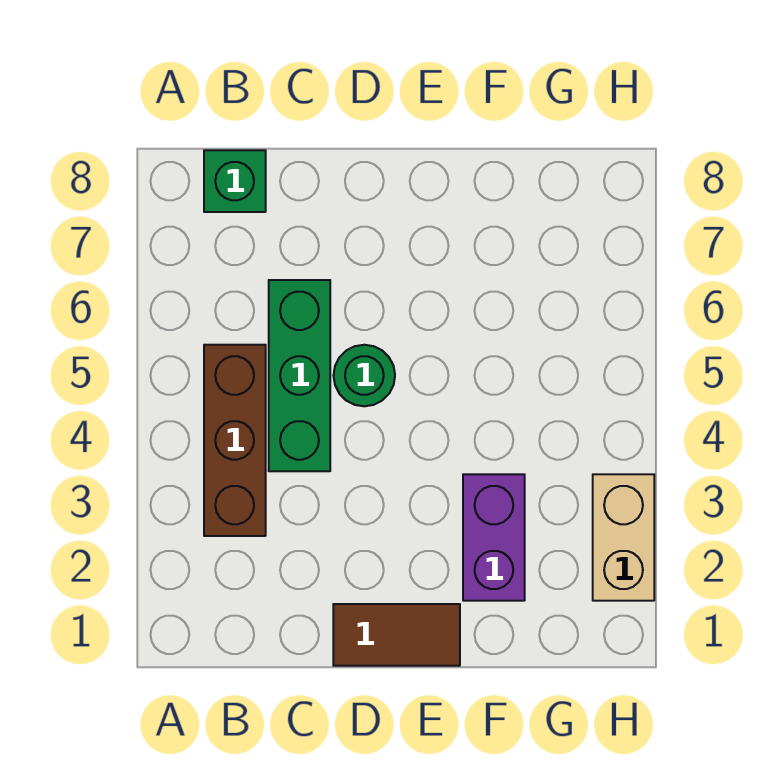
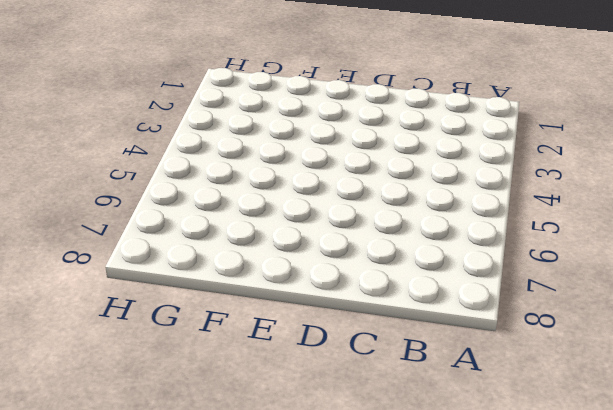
none -> brown brick B3:B5 level 1
none -> green brick B8 level 1

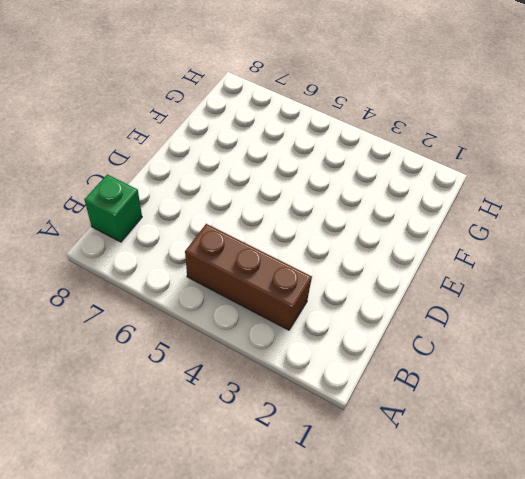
none -> green brick C4:C6 level 1
none -> brown tile D1:E1 level 1

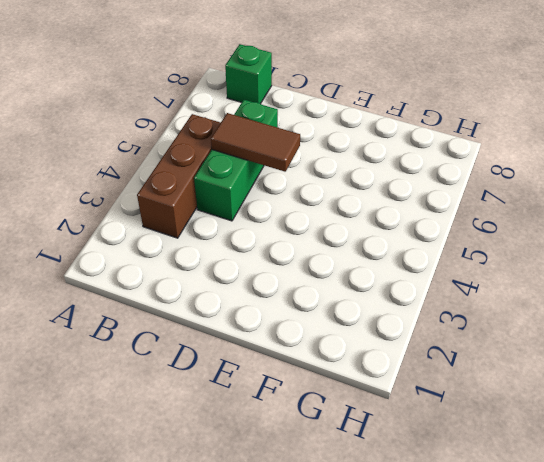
brown tile C5:D5 level 2 -> brown tile D1:E1 level 1
none -> green round brick D5 level 1
none -> purple brick F2:F3 level 1

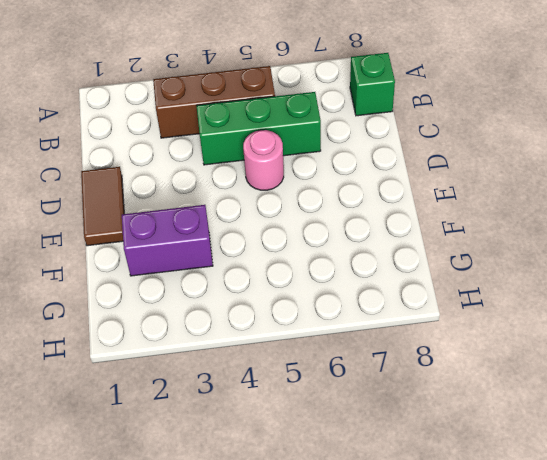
pink round brick D5 level 1 -> green round brick D5 level 1
none -> tan brick H2:H3 level 1

